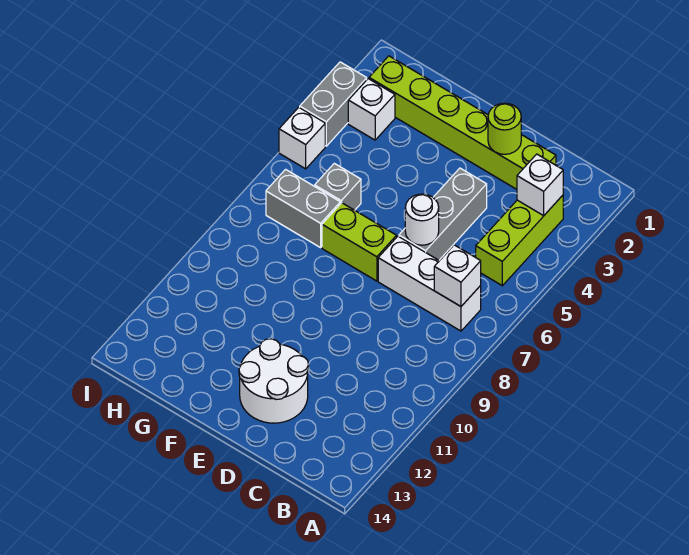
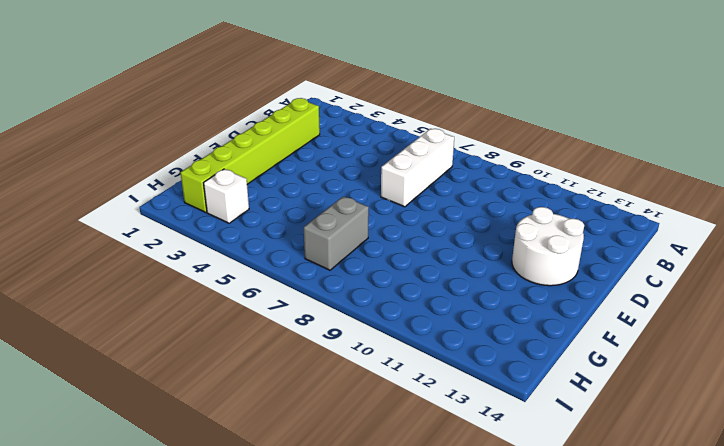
none -> lime brick B3:B5 level 1
none -> grey brick D4:D6 level 1
none -> lime brick E7:F7 level 1

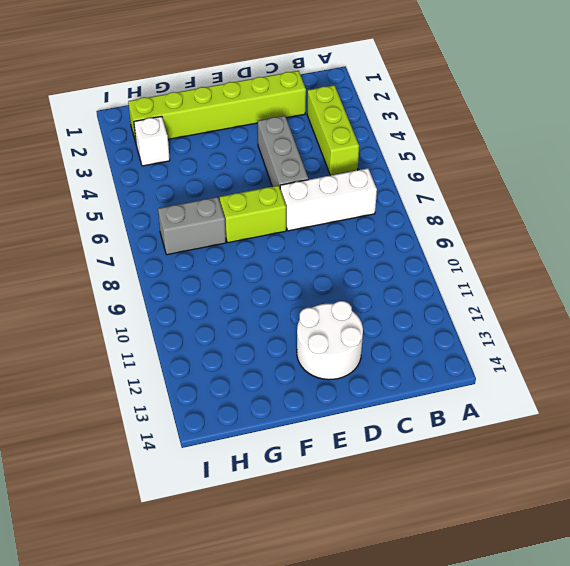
none -> grey brick G6 level 1
none -> grey brick I3:I4 level 1
none -> white brick I5 level 1

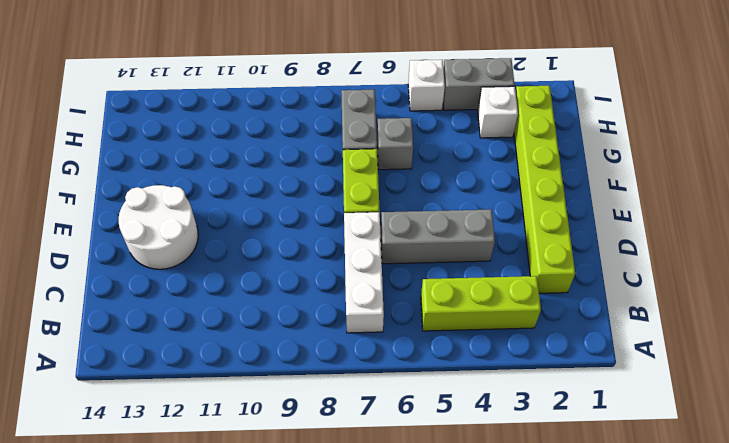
none -> white brick B3 level 2
none -> white brick B7 level 2
none -> lime round brick D2 level 2

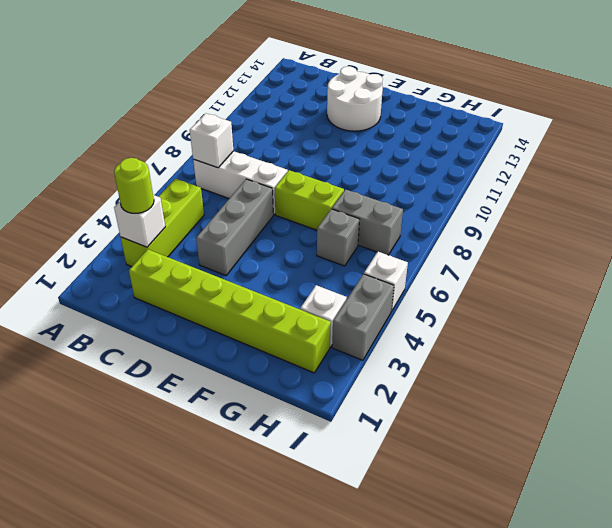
lime round brick B3 level 3 -> lime round brick D2 level 2
none -> white round brick D6 level 2

